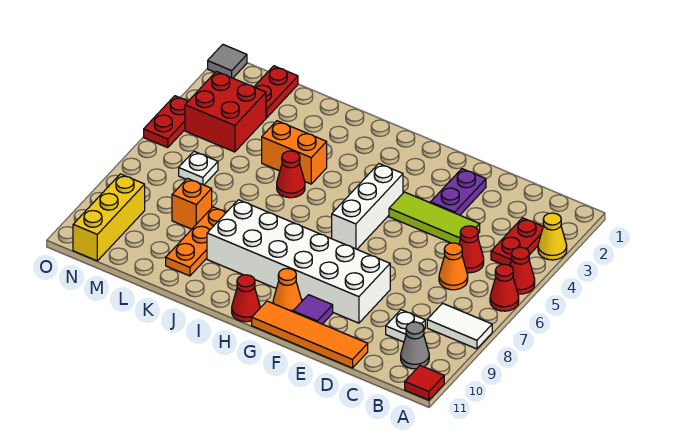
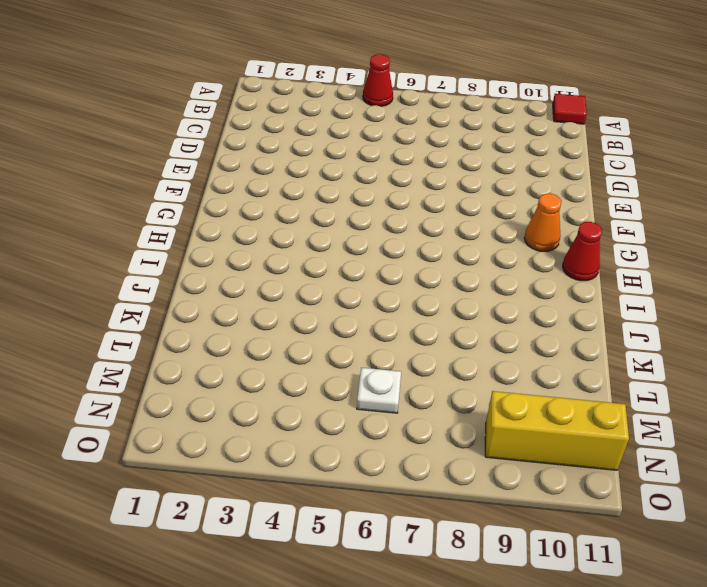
none -> yellow cone A3 level 1
none -> red cone A6 level 1
none -> white tile A8:B8 level 1

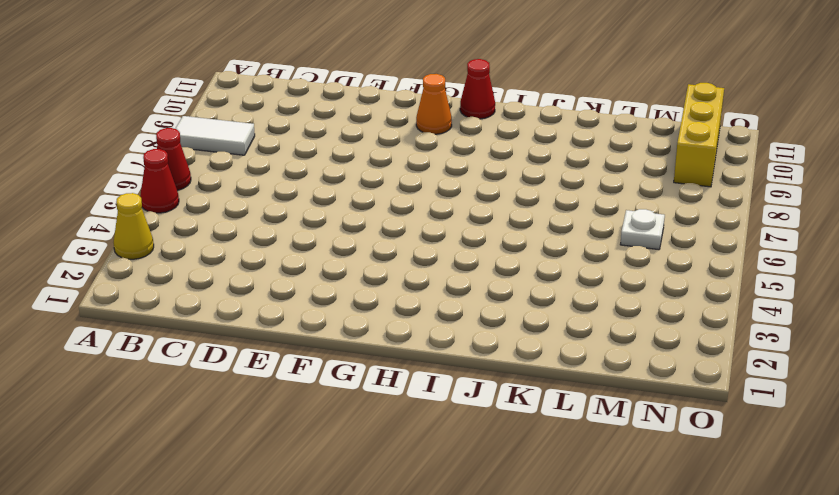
none -> red tile A11 level 1
none -> red plate B3:B4 level 1
none -> grey cone B10 level 1

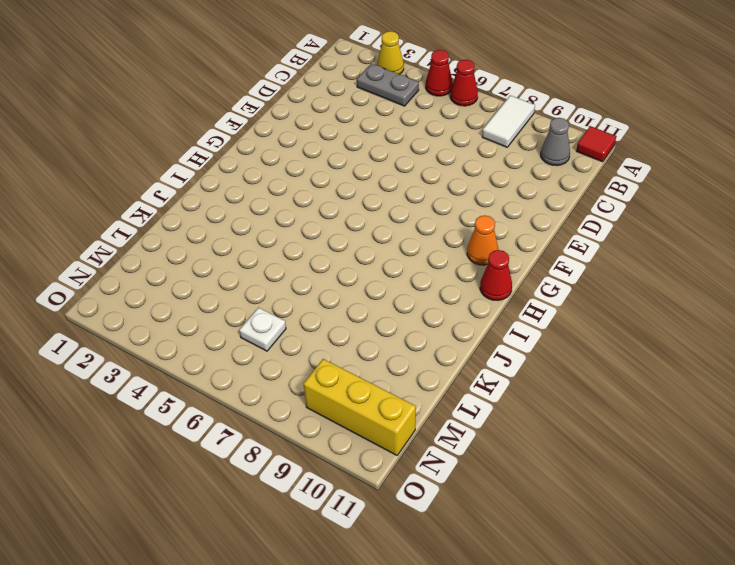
grey plate B3:B4 level 1 -> red plate B3:B4 level 1
none -> red cone C5 level 1
none -> orange cone C6 level 1
none -> white plate C9 level 1

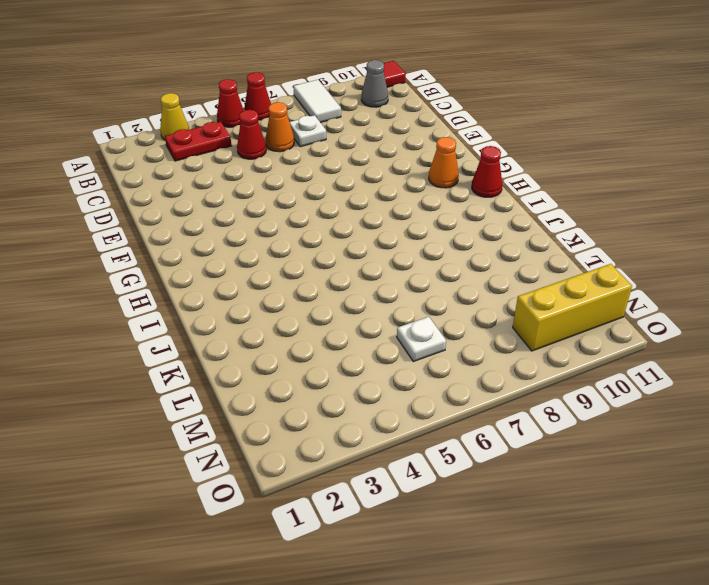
white plate C7 level 1 -> white plate C9 level 1
none -> lime tile D4:F4 level 1
none -> orange tile D11:G11 level 1
none -> purple plate E2:E3 level 1

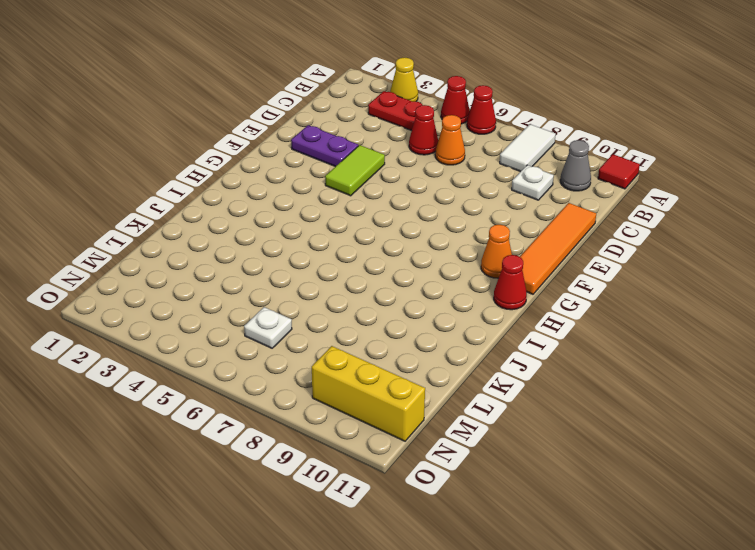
lime tile E4:F4 level 1 -> lime tile D4:F4 level 1
none -> white brick E8:J9 level 1
none -> purple tile F10 level 1
none -> white brick G4:G6 level 1

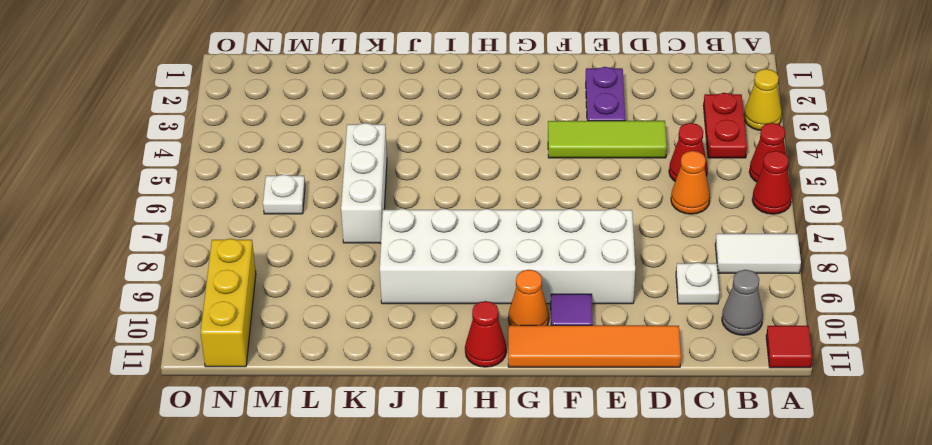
white brick K5:K7 level 1 -> white brick G4:G6 level 1
none -> orange brick J4:K4 level 1
none -> red cone J5 level 1
none -> orange plate K8:K10 level 1

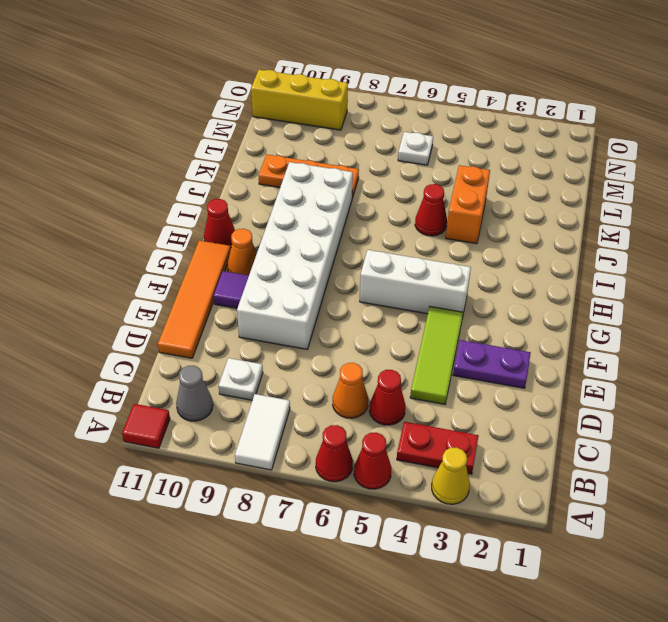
none -> orange brick L8 level 1
none -> red plate M1:M2 level 1
none -> red brick M3:N4 level 1

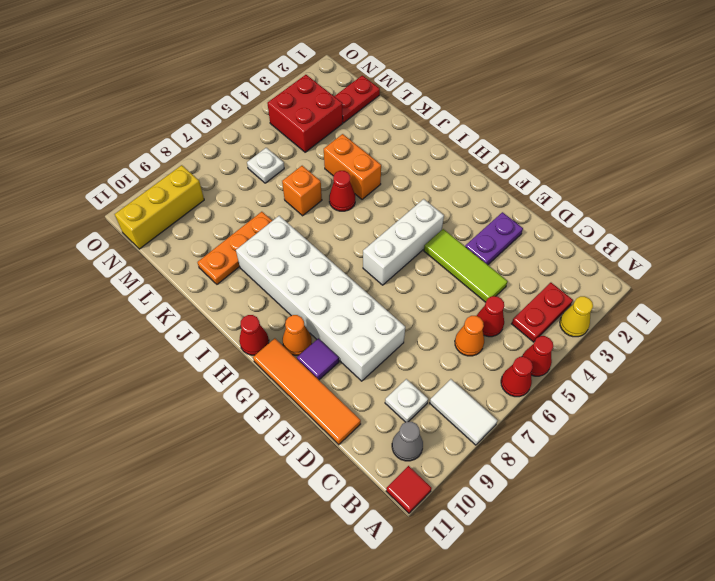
orange brick K6 level 1 -> orange brick L8 level 1
none -> grey tile O1 level 1
none -> red plate O4:O5 level 1

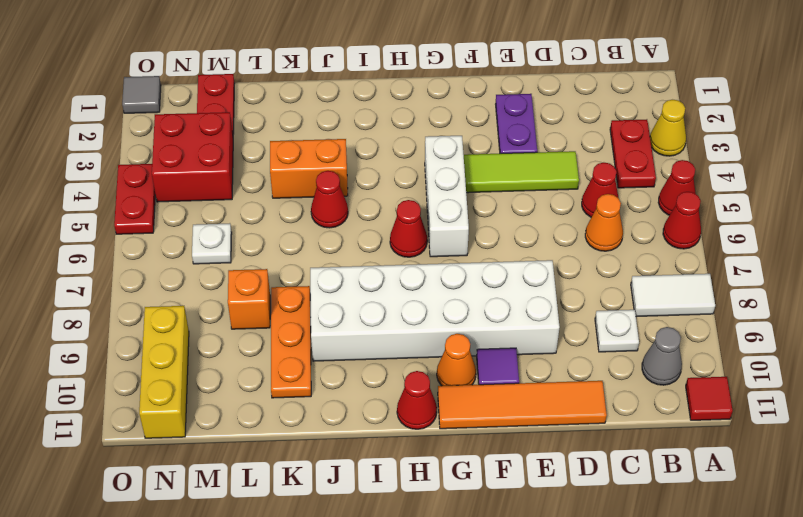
red cone H6 level 1 -> none

